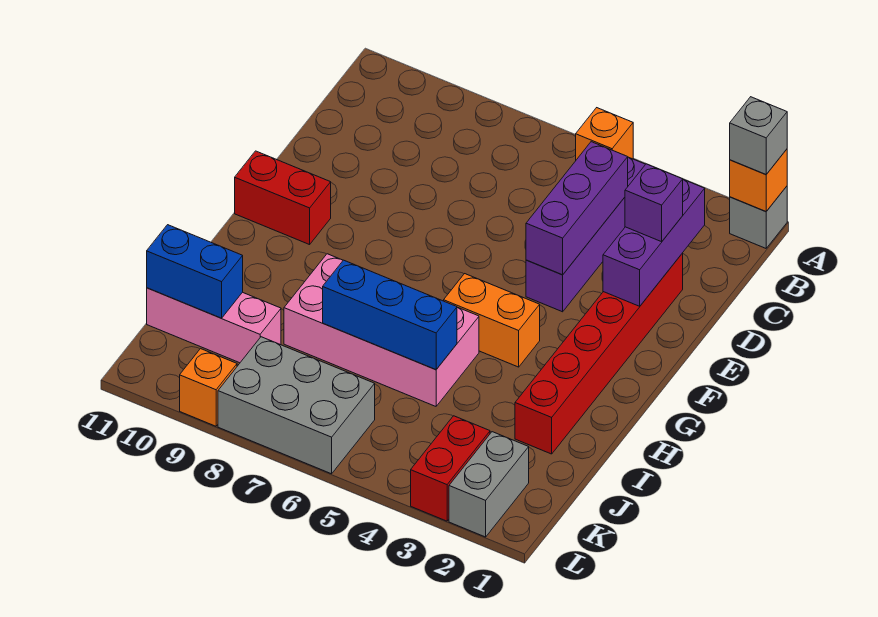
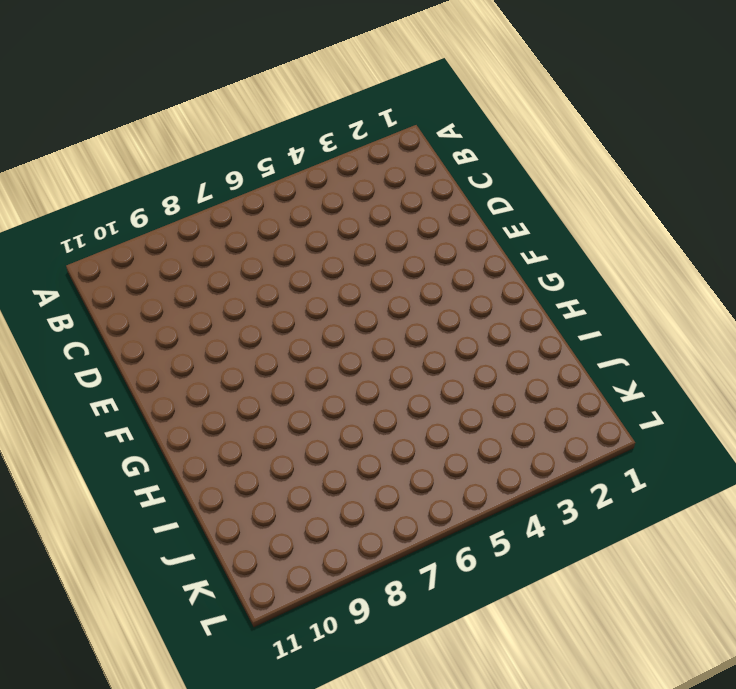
none -> grey brick A1 level 1
none -> orange brick A5 level 1
none -> purple brick B4:E4 level 1

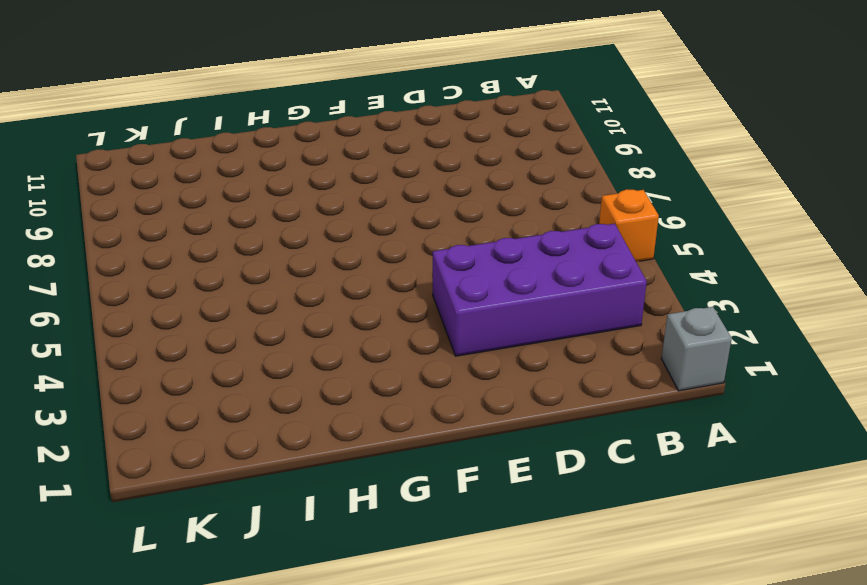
purple brick B3:E4 level 1 -> purple brick B4:E4 level 1
none -> red brick D2:I2 level 1
none -> red brick F10:F11 level 1
none -> orange brick G4:G5 level 1

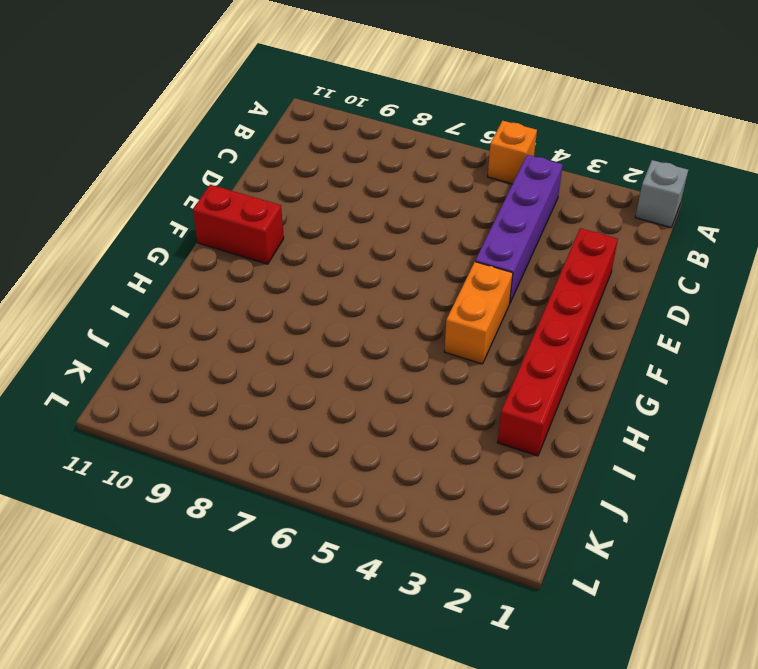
orange brick F4:G4 level 1 -> orange brick G4:G5 level 1
none -> pink brick H5:I8 level 1
none -> pink brick J9:J11 level 1
none -> grey brick K2:L2 level 1

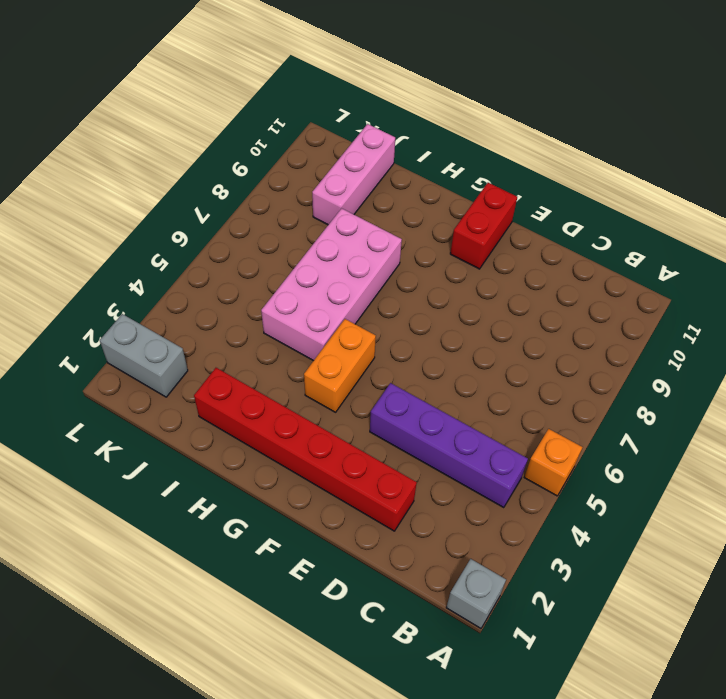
none -> red brick K3:L3 level 1
none -> grey brick K6:L8 level 1
none -> orange brick L9 level 1

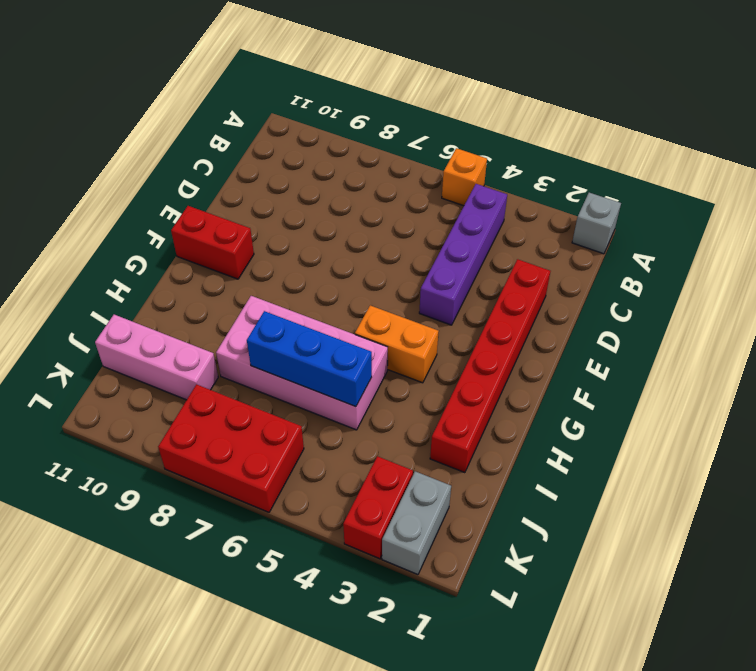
red brick K6:L8 level 1 -> grey brick K6:L8 level 1
none -> orange brick L9 level 1
none -> orange brick A1 level 2
none -> purple brick C2:E2 level 2

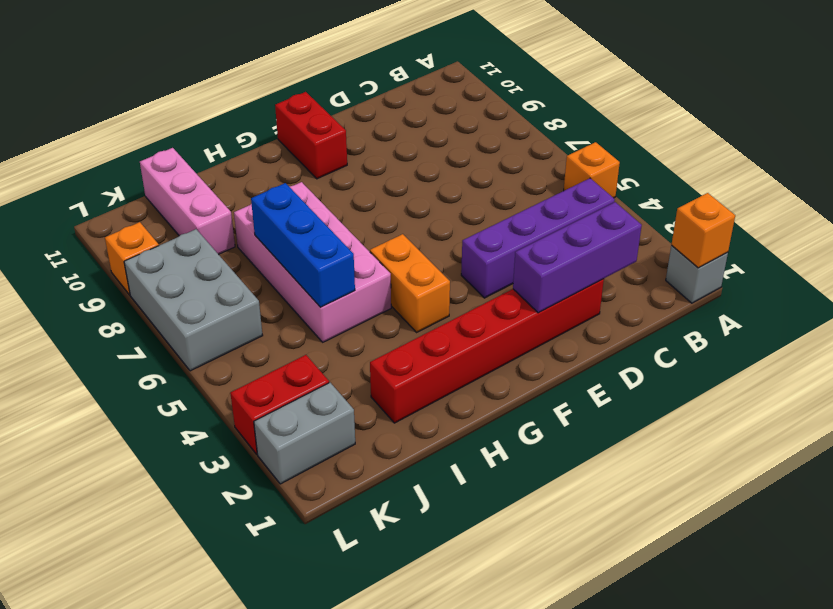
none -> purple brick C4:E4 level 2
none -> blue brick J10:J11 level 2
none -> grey brick A1 level 3

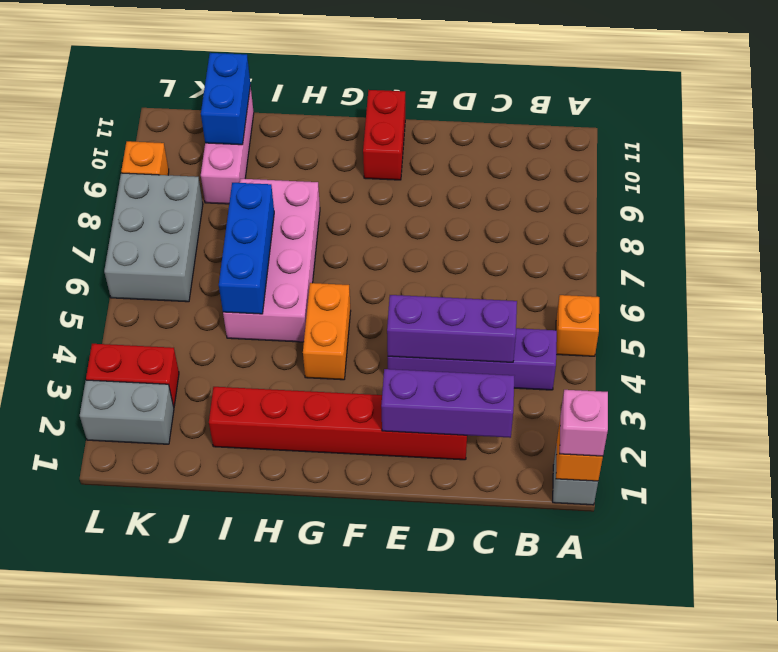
pink brick A1 level 3 -> grey brick A1 level 3
none -> purple brick D2 level 3

